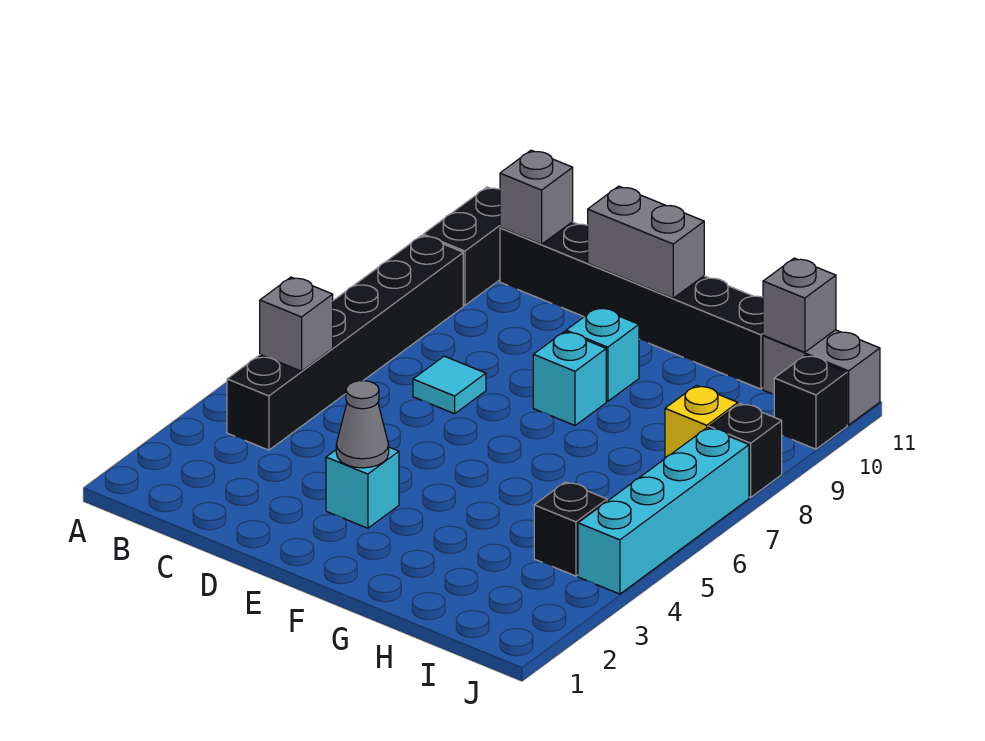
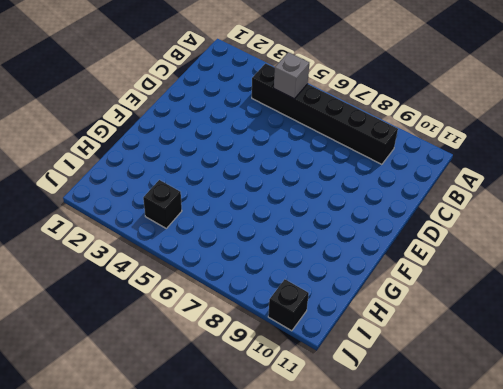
none -> black brick B10:B11 level 1
none -> black brick C11:H11 level 1
none -> cyan tile D7 level 1

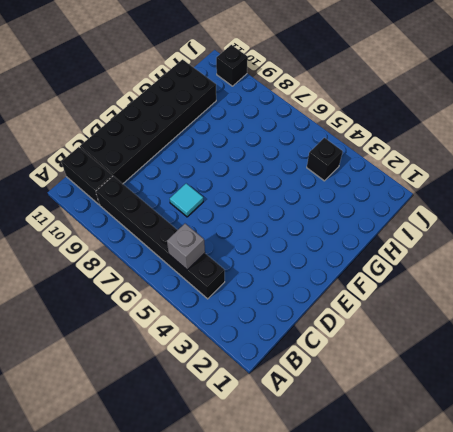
black brick C10:H11 level 1 -> black brick C11:H11 level 1
none -> cyan brick E3 level 1
none -> cyan brick F8 level 1
none -> cyan brick F9 level 1

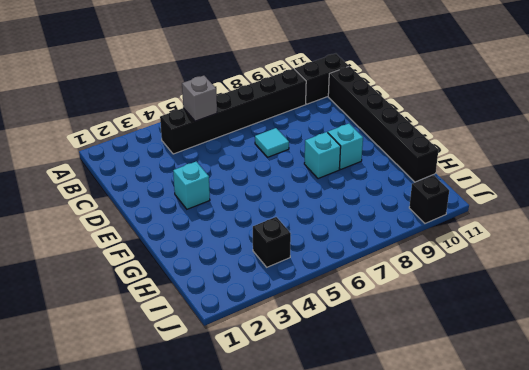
none -> yellow brick I8 level 1
none -> grey brick I11:J11 level 1
none -> cyan brick J4:J7 level 1

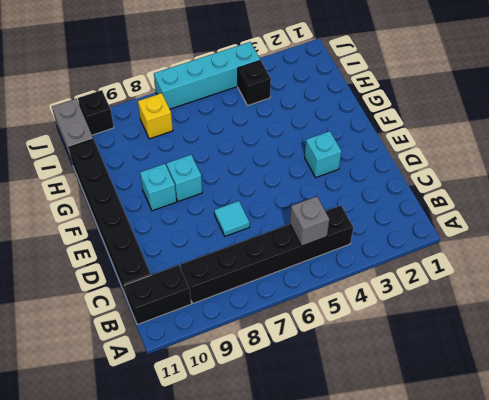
none -> black brick J8 level 1
none -> grey brick C11 level 2
none -> grey cone E3 level 2

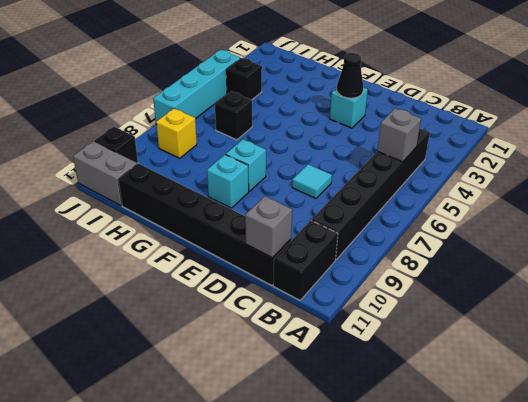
black cone E3 level 2 -> grey cone E3 level 2
black brick H6 level 1 -> black brick J8 level 1
none -> grey brick E11:F11 level 2
none -> grey brick I11 level 2

